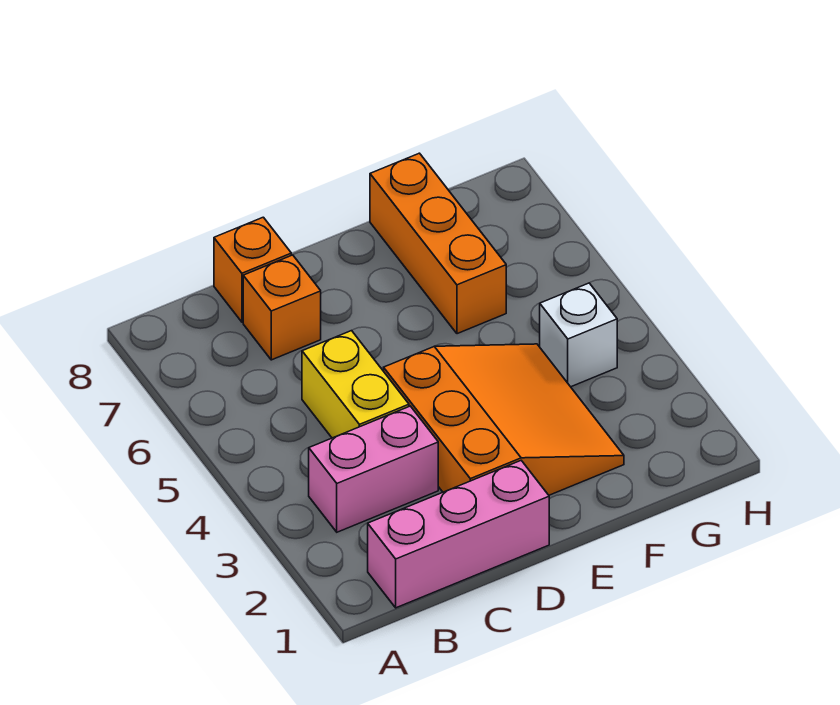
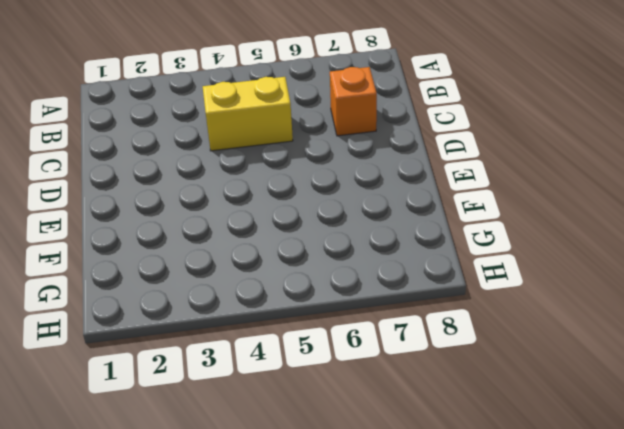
none -> pink brick B1:D1 level 1
none -> pink brick B3:C3 level 1

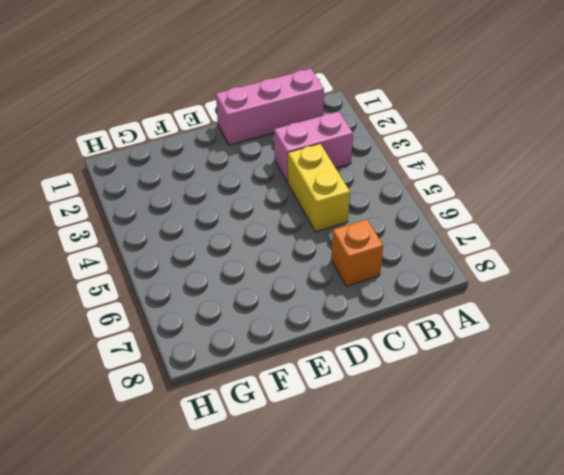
none -> orange brick C8 level 1
none -> orange slope D2:F4 level 1 top D

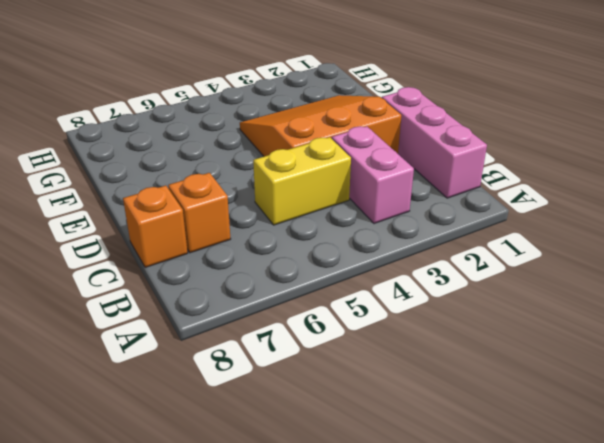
none -> orange brick F6:F8 level 1
none -> white brick G4 level 1

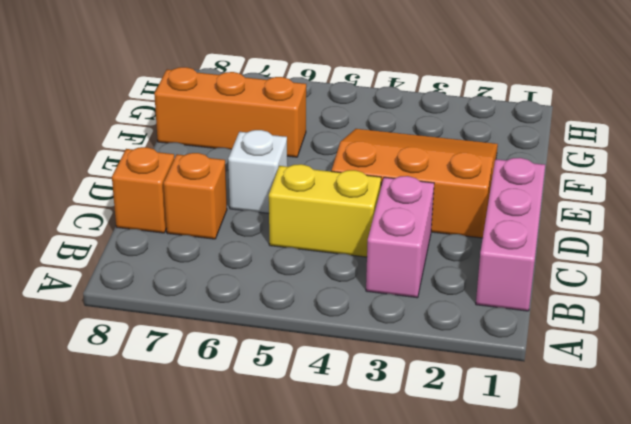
white brick D6 level 1 -> white brick G4 level 1

